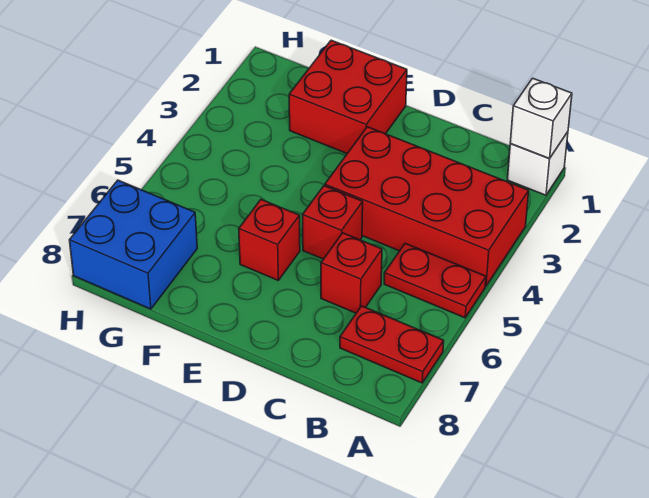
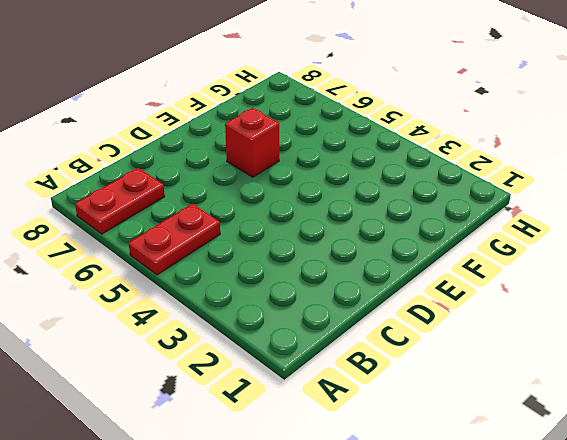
none -> white brick A1 level 1
none -> red brick A3:D4 level 1

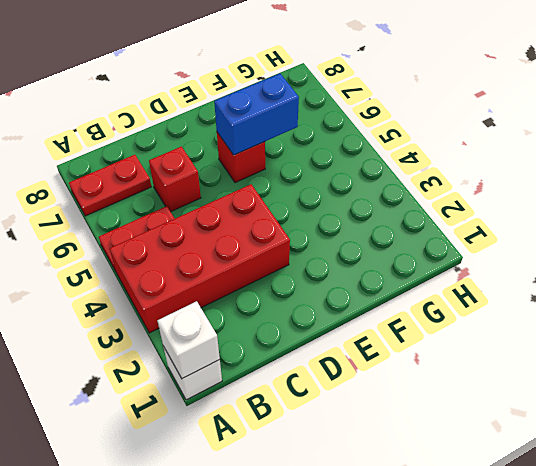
blue brick E6:F6 level 2 -> none
none -> red brick D5 level 1
none -> red brick E1:F2 level 1

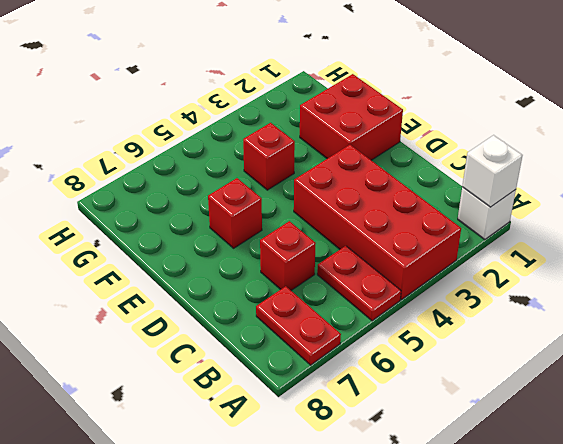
red brick F4 level 1 -> red brick D5 level 1
none -> blue brick G7:H8 level 1

